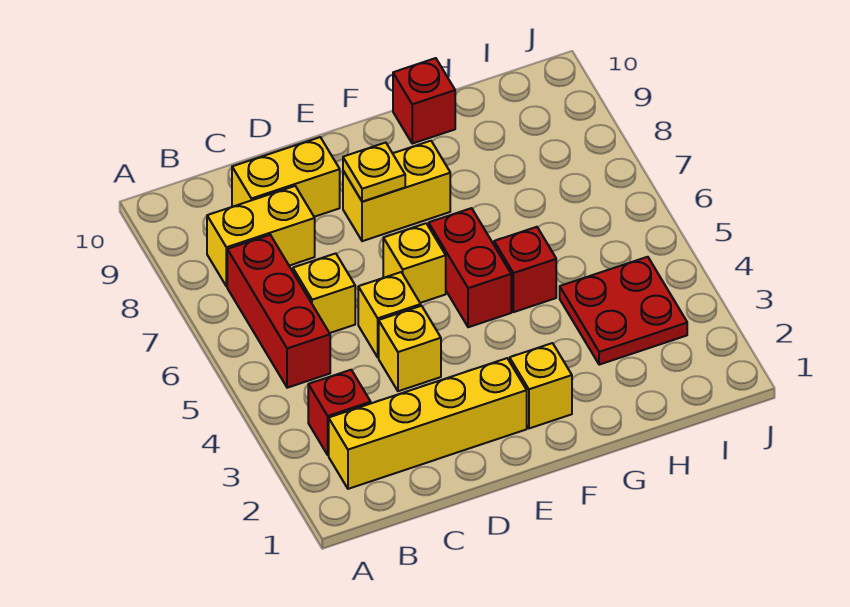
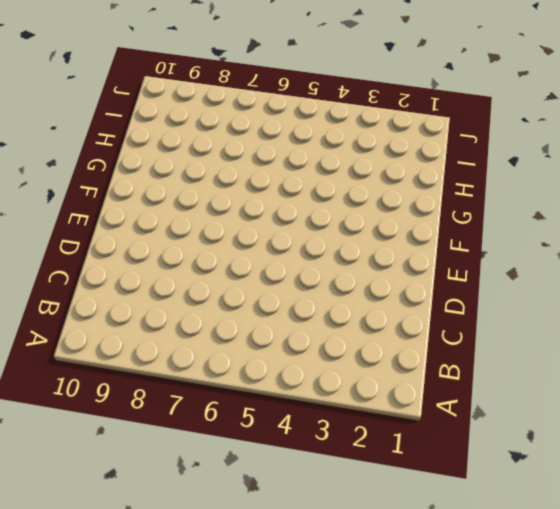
none -> yellow brick B2:E2 level 1
none -> red brick B3 level 1
none -> red brick B5:B7 level 1

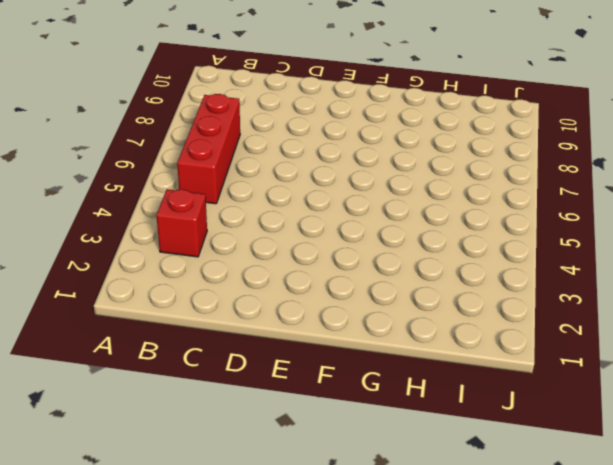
none -> yellow brick B2:E2 level 1
none -> yellow brick B8:C8 level 1
none -> yellow brick C6 level 1

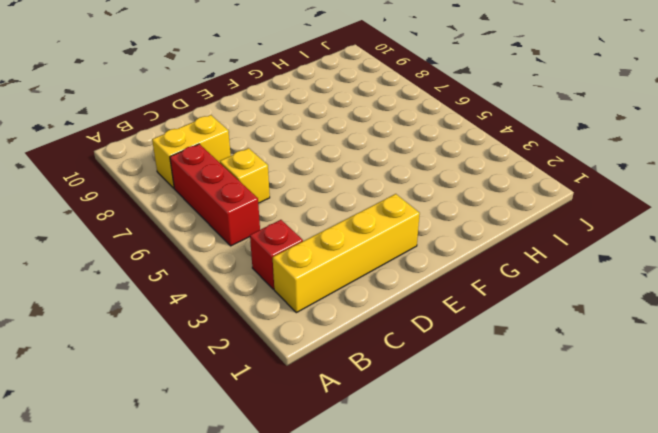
none -> yellow brick C9:D9 level 1
none -> yellow brick D4 level 1
none -> yellow brick D5 level 1

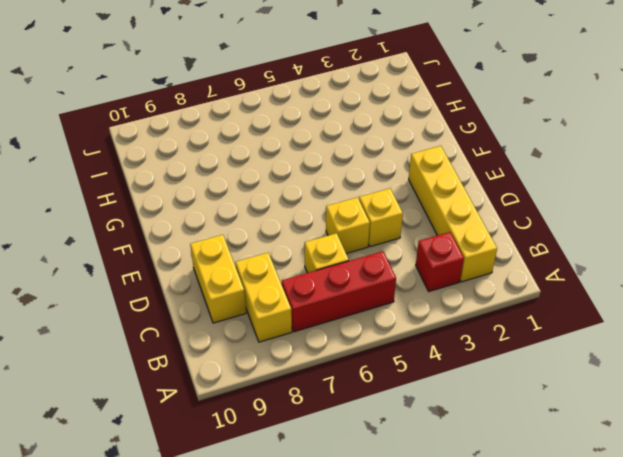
none -> yellow brick E6 level 1
none -> yellow brick E8:F8 level 1
none -> yellow brick F2 level 1

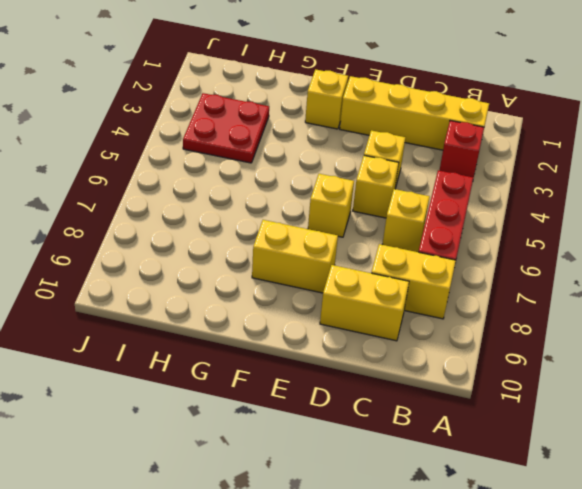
none -> red brick F5:F6 level 1
none -> red brick G5 level 1
none -> red brick G10 level 1

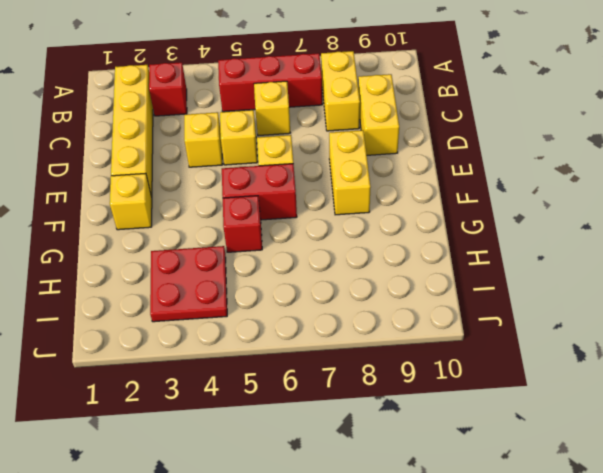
none -> red brick G10 level 1
none -> yellow plate E8 level 2

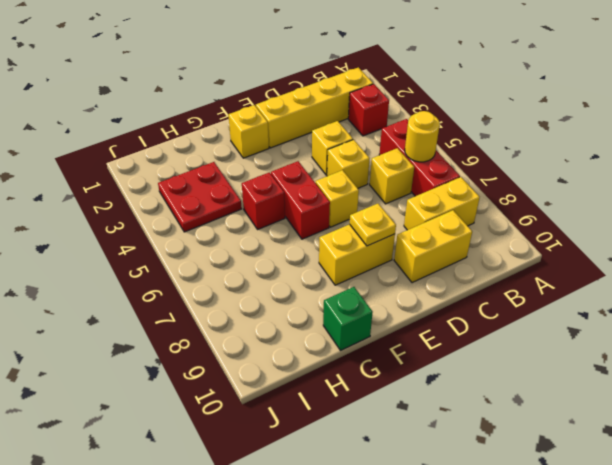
yellow round brick B6 level 2 -> none
green brick G10 level 1 -> red brick G10 level 1

